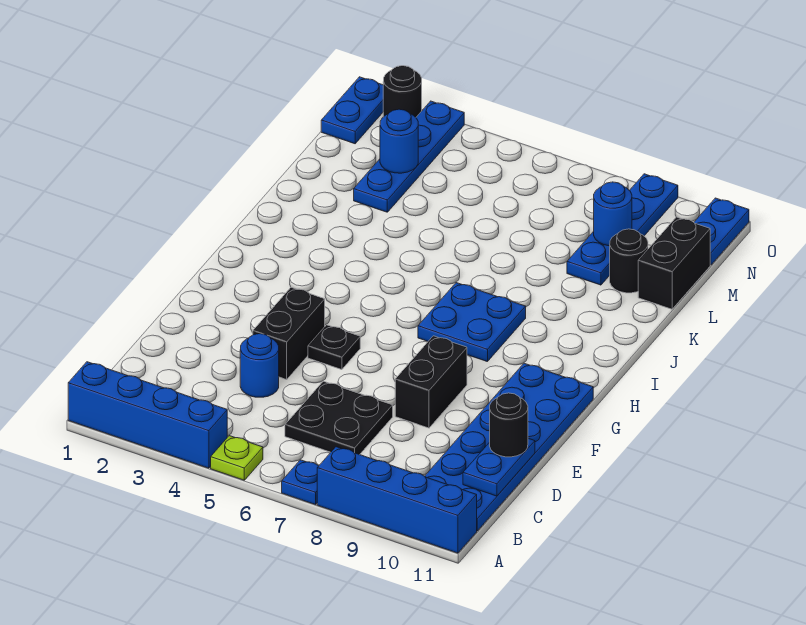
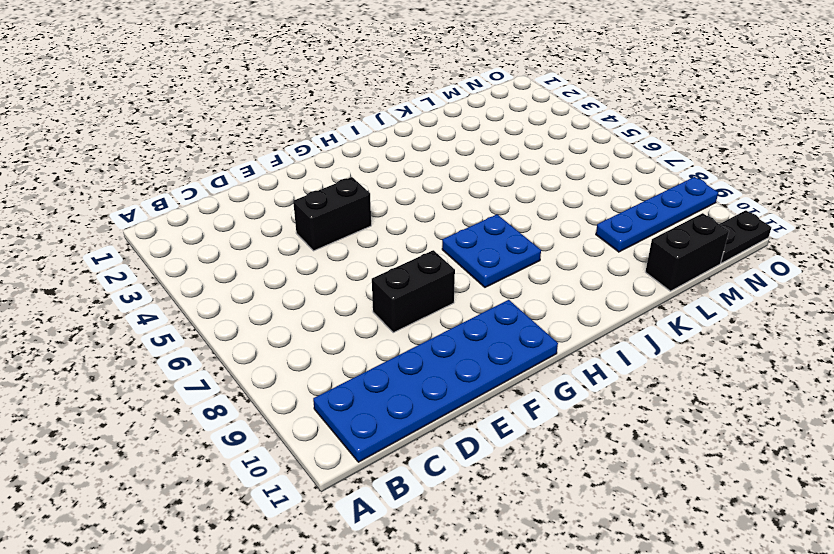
black plate N11:O11 level 1 -> blue plate N11:O11 level 1
none -> blue brick A1:A4 level 1
none -> lime plate A5 level 1
none -> blue plate A7 level 1

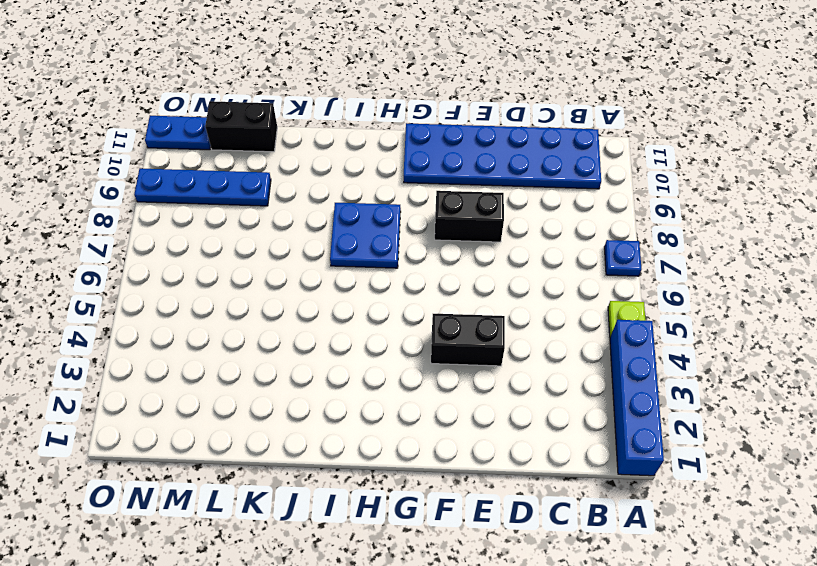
none -> blue brick A8:A11 level 1
none -> black plate C6:D7 level 1
none -> blue round brick D4 level 1

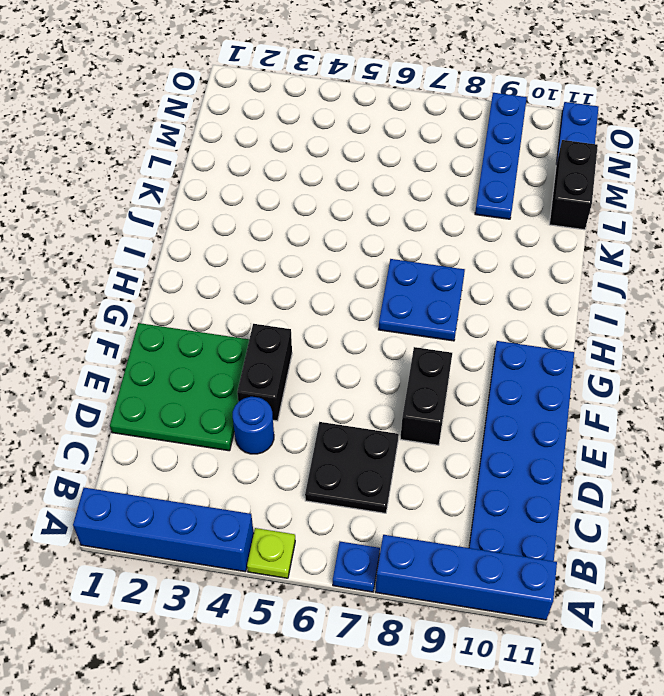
green plate D1:F3 level 1 -> none
none -> black plate F5 level 1
none -> blue plate L3:O3 level 1
none -> black round brick L10 level 1

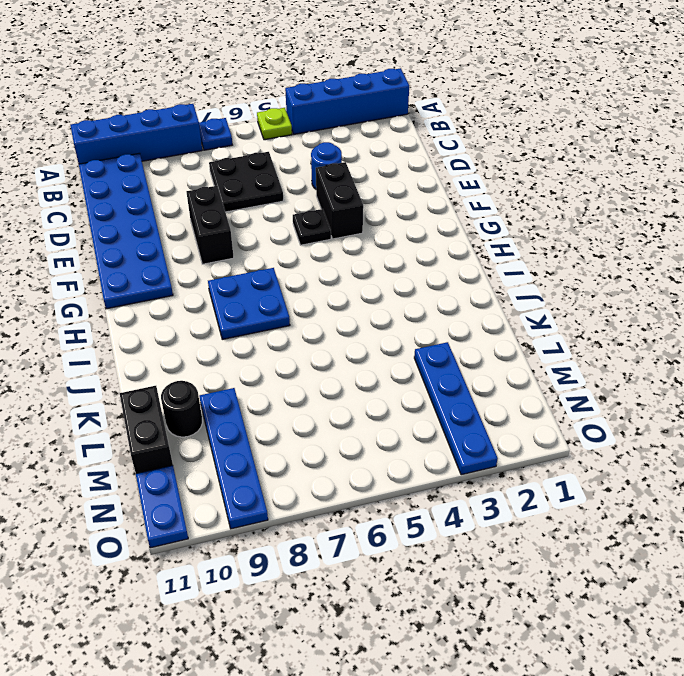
none -> blue plate N1:O1 level 1
none -> black round brick O2 level 1
none -> blue plate C11:D11 level 2

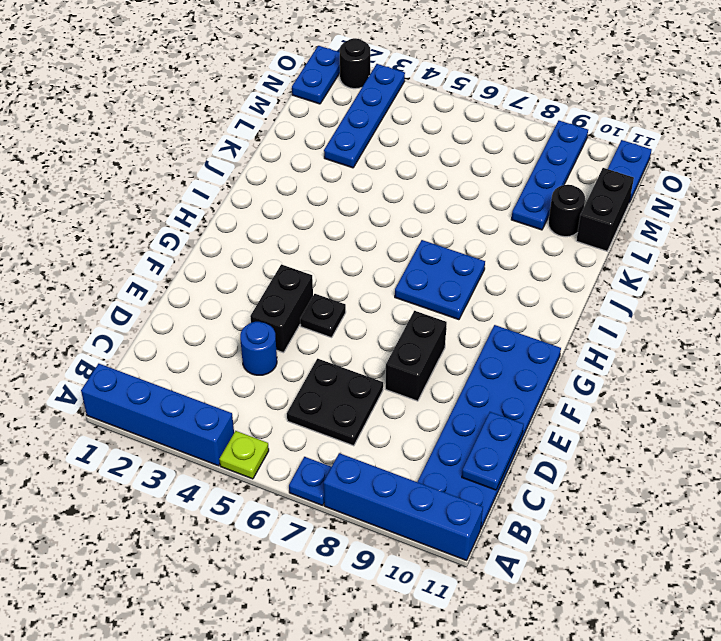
none -> blue round brick M3 level 2
none -> blue round brick M9 level 2
none -> black round brick D11 level 3

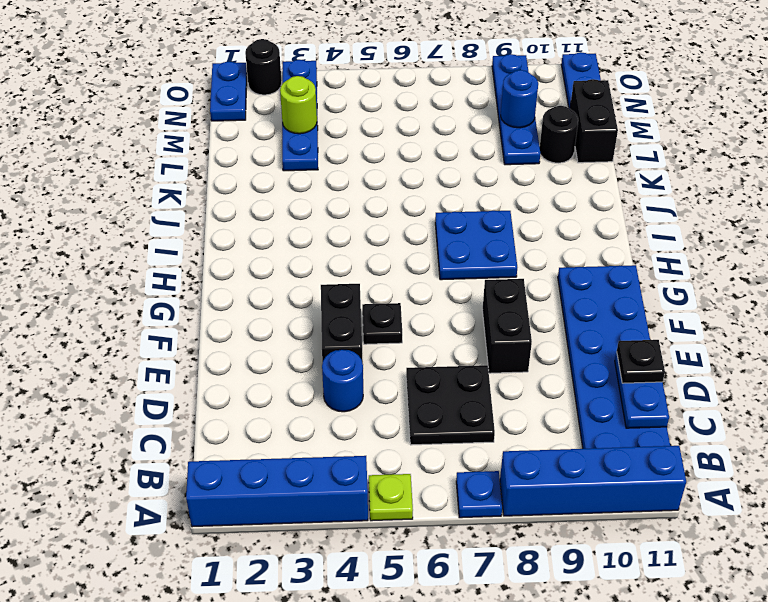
black plate D11 level 3 -> black round brick D11 level 3
lime round brick M3 level 2 -> blue round brick M3 level 2

